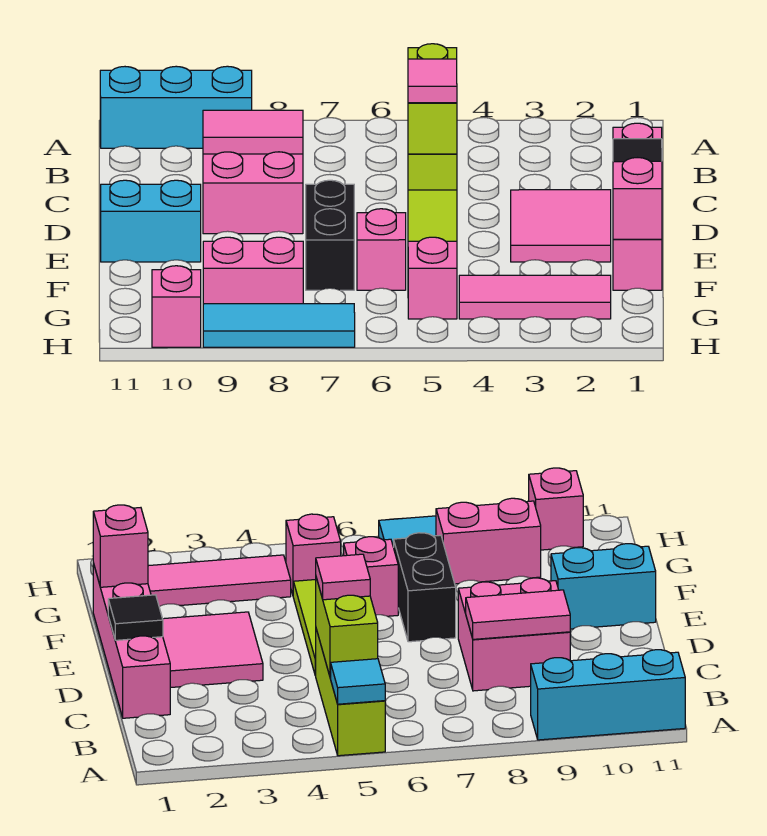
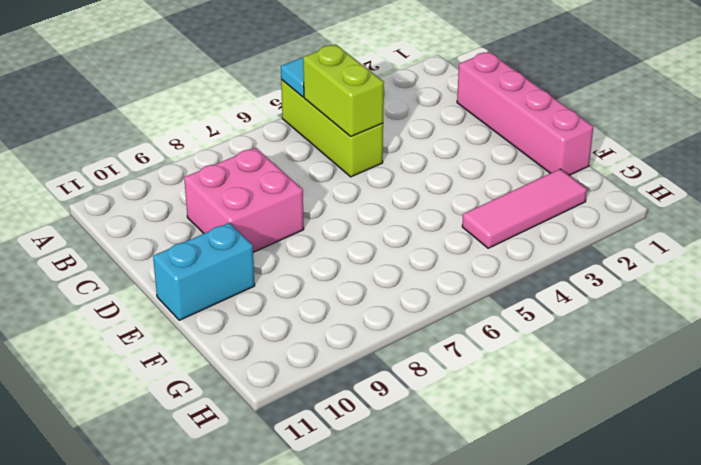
none -> cyan brick A9:A11 level 1
none -> pink tile D2:E3 level 1
none -> lime tile D5:F5 level 1

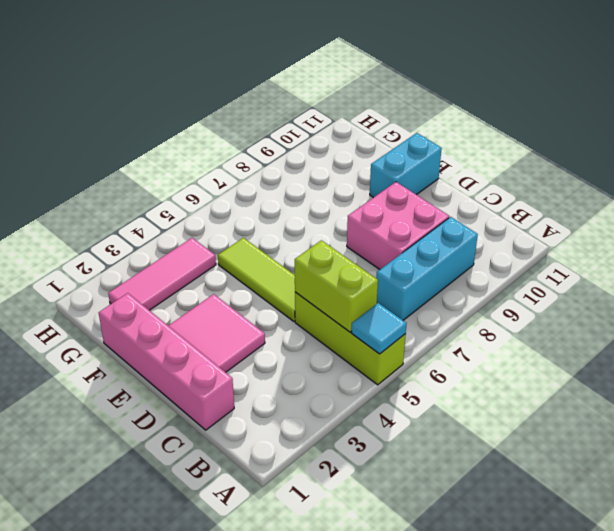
cyan brick B7:B9 level 1 -> cyan brick A9:A11 level 1
none -> black brick E7:F7 level 1
none -> pink brick F6 level 1
none -> pink brick G5 level 1

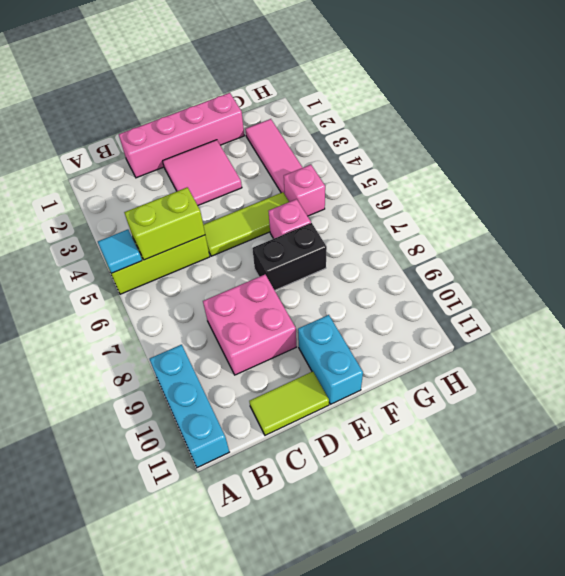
lime tile C11:D11 level 1 -> none
none -> pink brick G8:G9 level 1
none -> cyan tile H7:H9 level 1
none -> pink brick H10 level 1

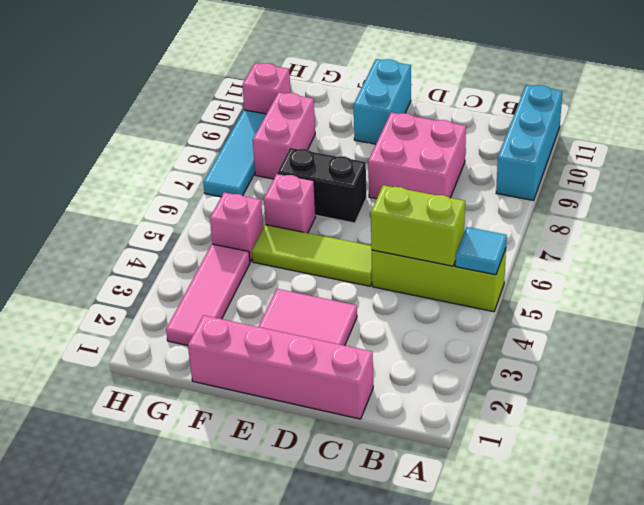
none -> pink tile C8:C9 level 2
none -> black tile D1 level 2
none -> pink brick F1 level 2

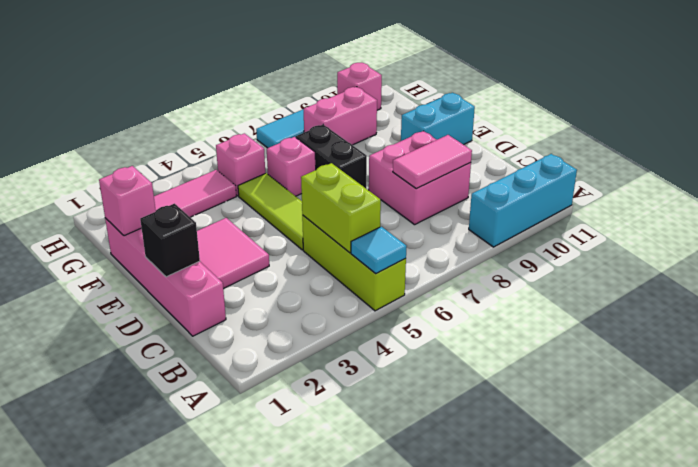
black brick D1 level 2 -> black tile D1 level 2
none -> pink tile C5 level 3

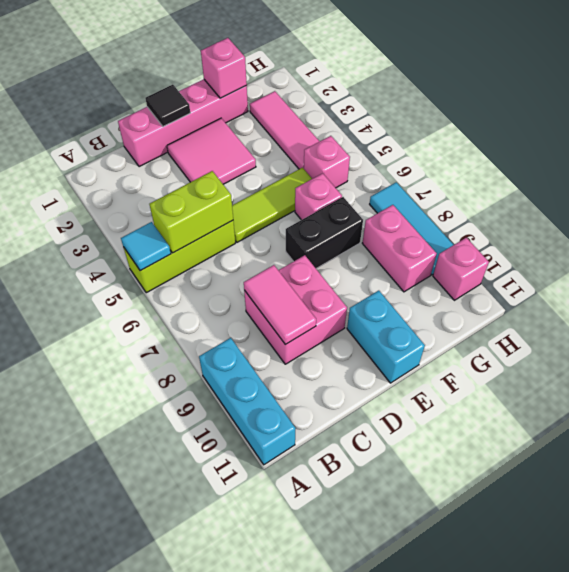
none -> pink tile C5 level 3

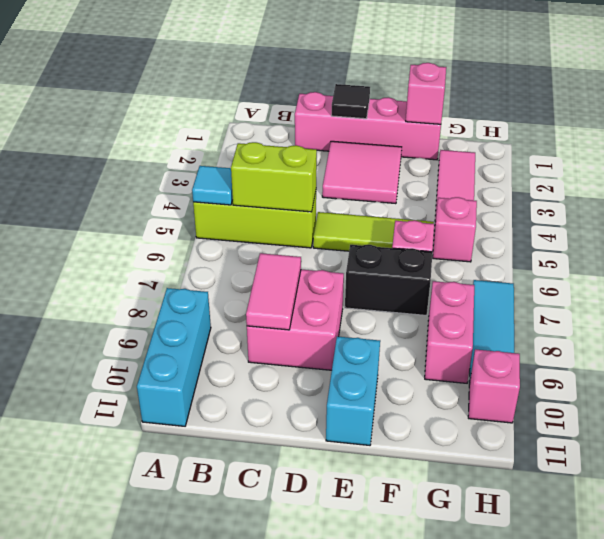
none -> pink tile C5 level 3

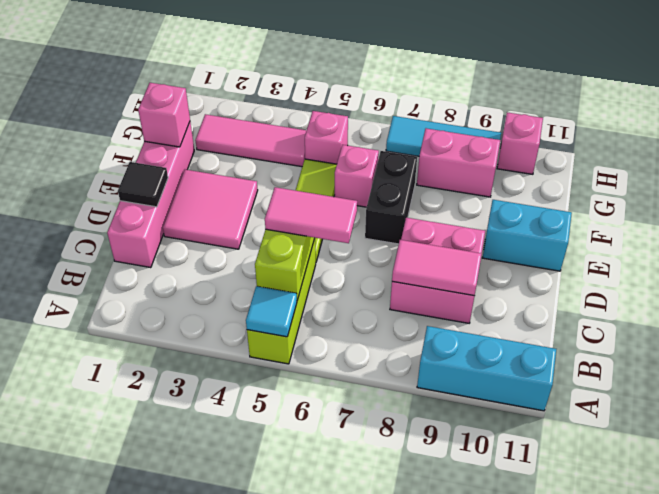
pink tile C5:C6 level 3 -> pink tile C5 level 3

